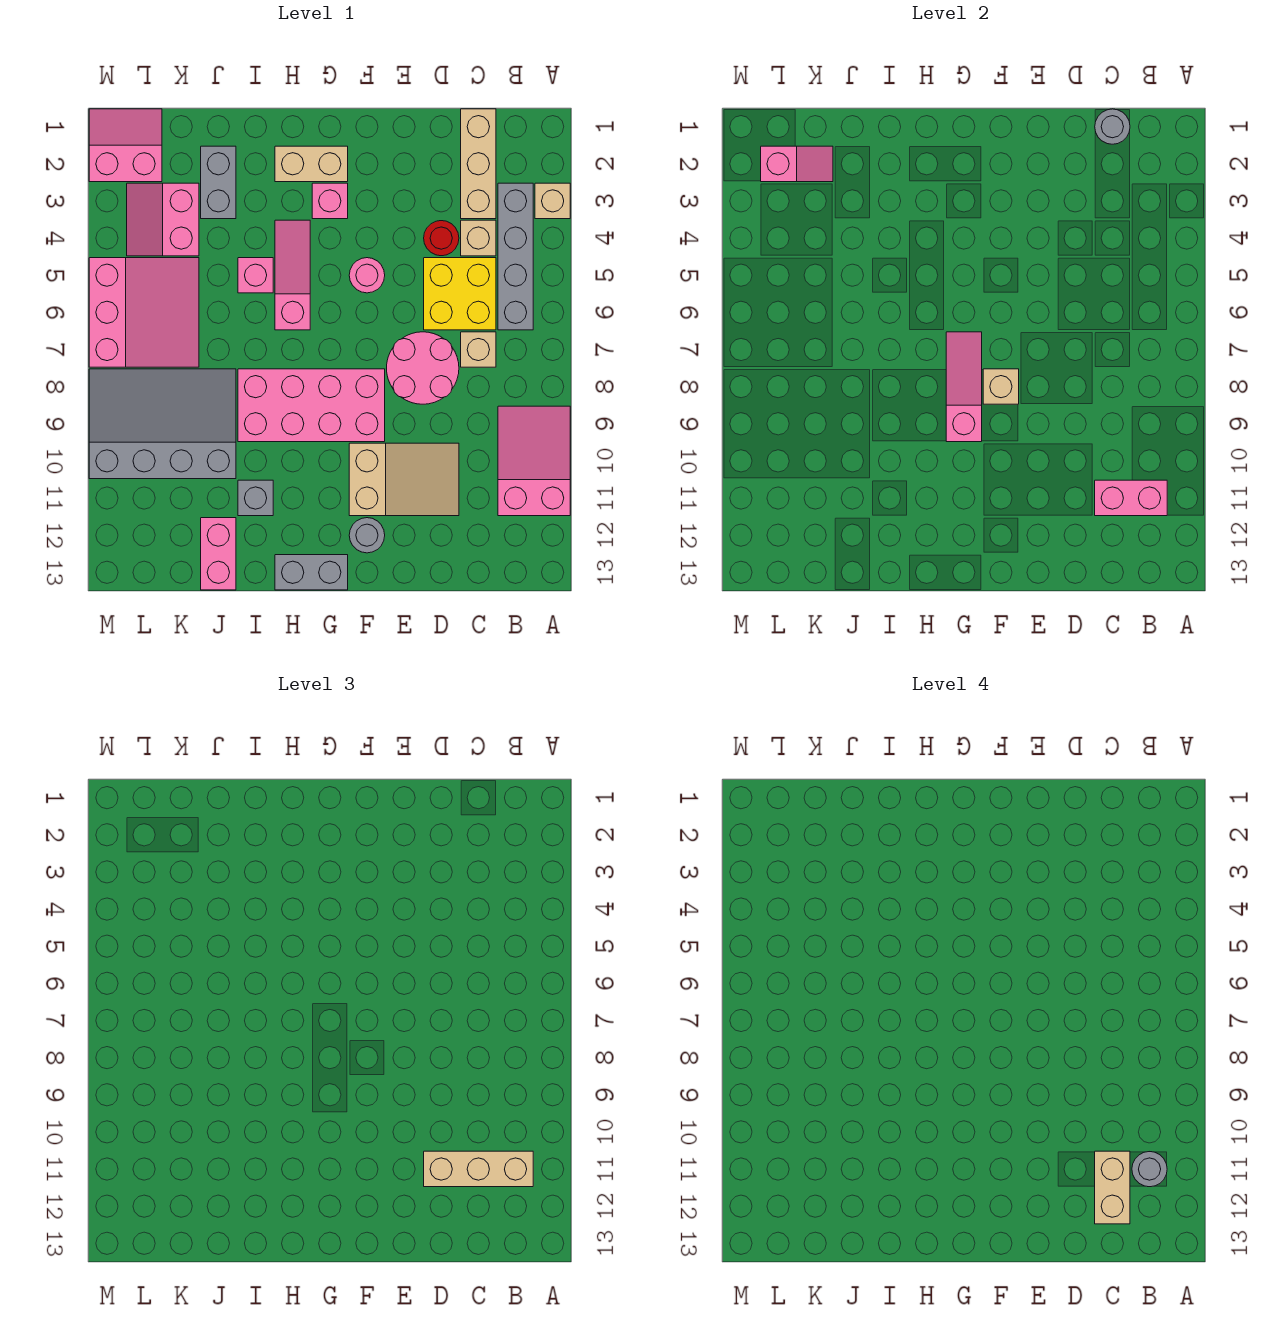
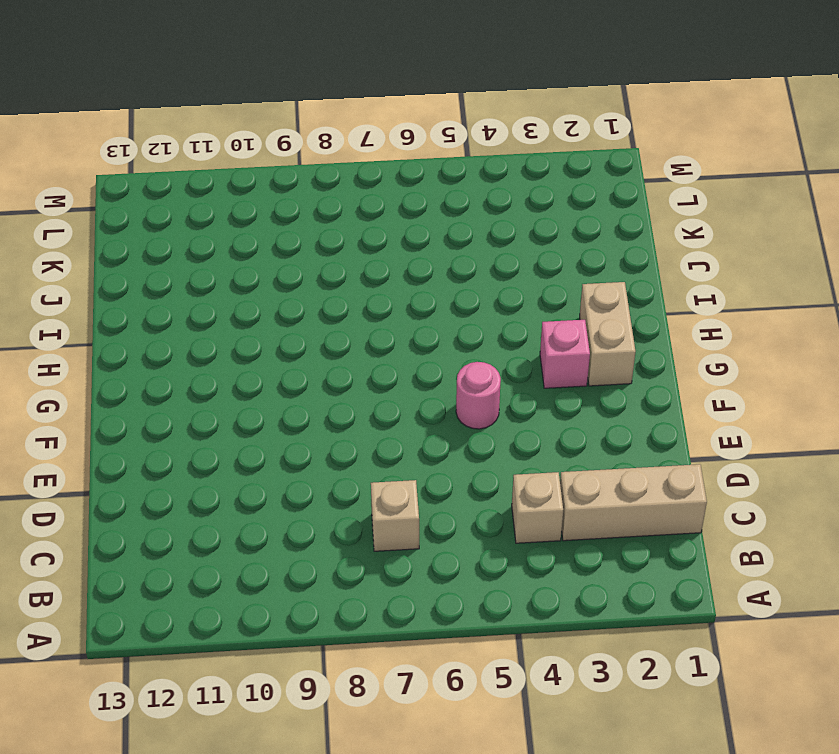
none -> tan brick A3 level 1
none -> pink slope A9:B11 level 1 top 11
none -> grey brick B3:B6 level 1
none -> yellow brick C5:D6 level 1

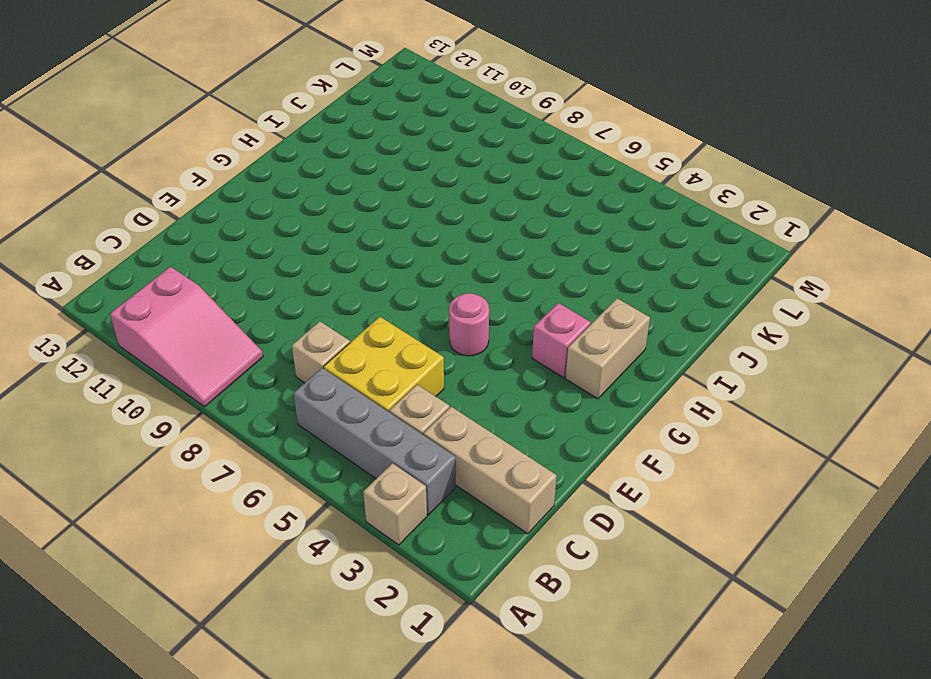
none -> red round brick D4 level 1
none -> pink round brick D7:E8 level 1
none -> tan slope D10:F11 level 1 top F
none -> pink brick F8:I9 level 1

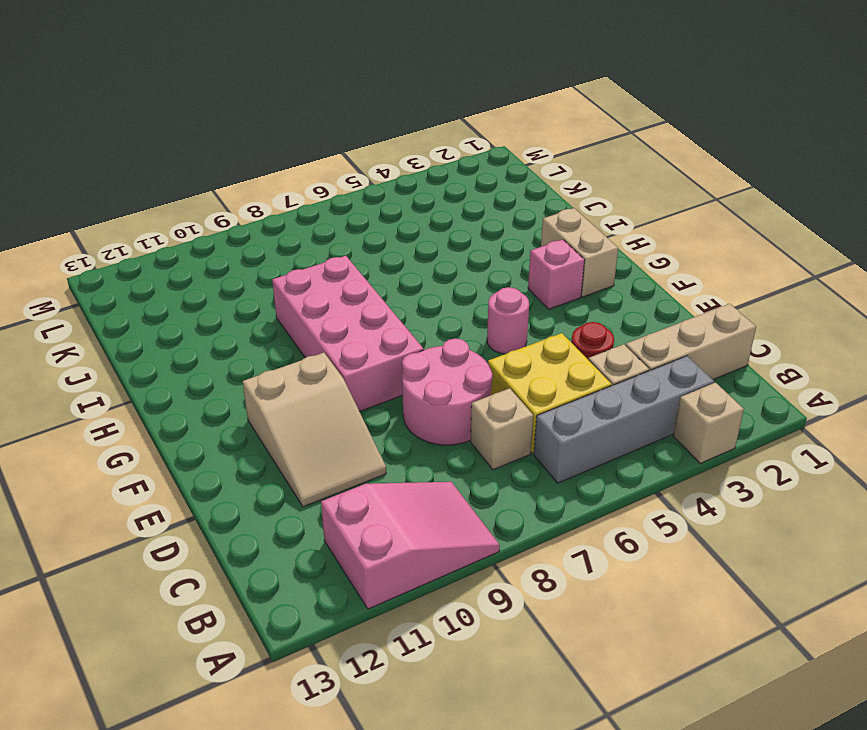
none -> grey round brick F12 level 1
none -> grey brick G13:H13 level 1
none -> pink slope H4:H6 level 1 top 6
none -> pink brick I5 level 1

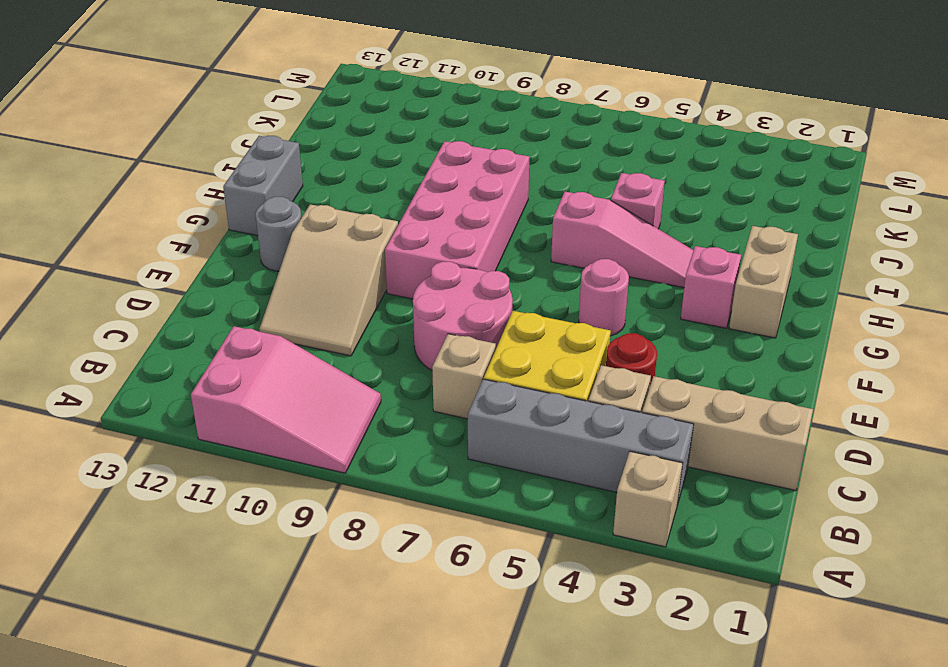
none -> grey brick I11 level 1
none -> grey brick J2:J3 level 1
none -> grey slope J8:M10 level 1 top 10
none -> pink brick J12:J13 level 1

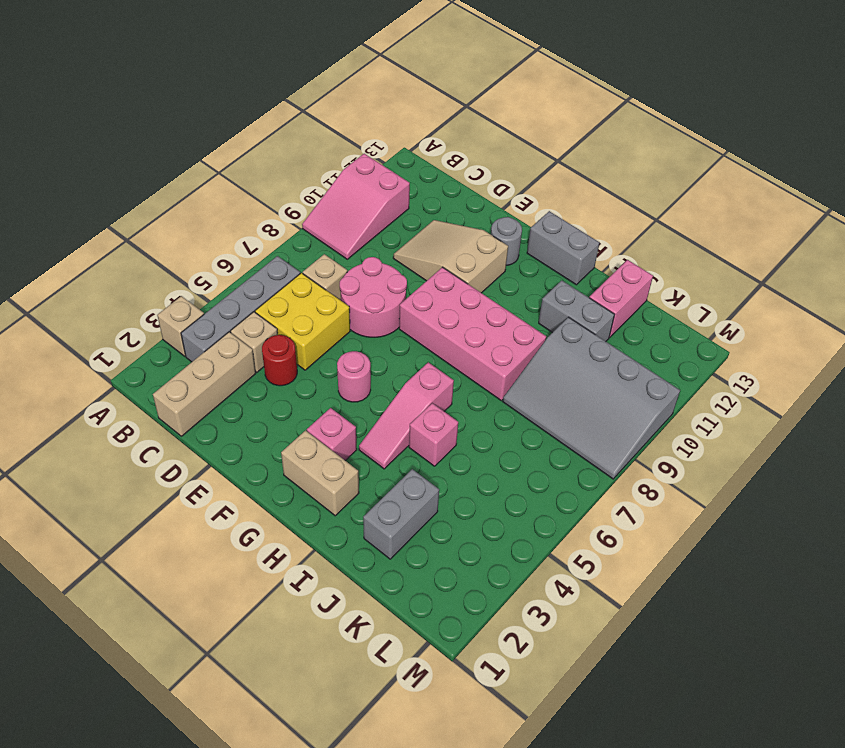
grey brick I11:J11 level 1 -> grey brick I11 level 1
none -> pink slope K3:L4 level 1 top K
none -> pink slope K5:M7 level 1 top M
none -> pink slope L1:M2 level 1 top 2
none -> pink brick B11:C11 level 2

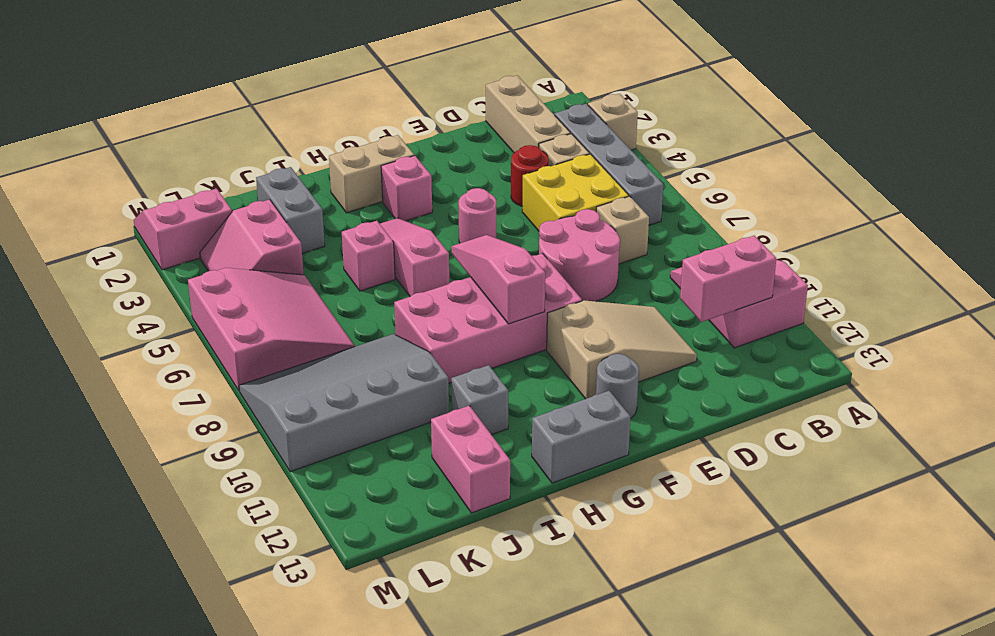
none -> grey round brick C1 level 2
none -> tan brick F8 level 2
none -> pink slope K2:L2 level 2 top L
none -> tan brick B11:D11 level 3

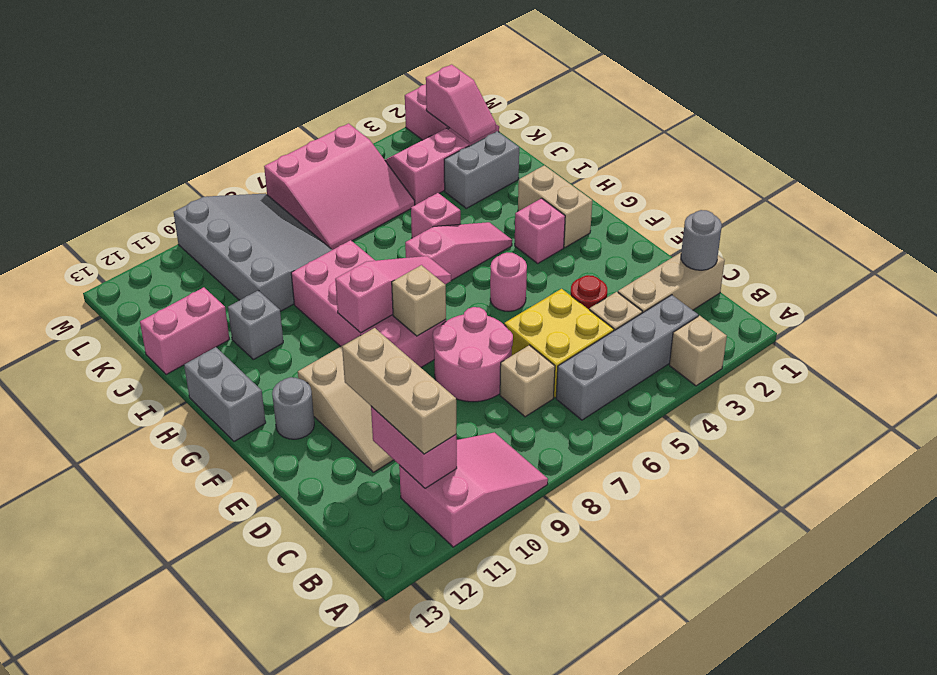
none -> grey round brick B11 level 4
none -> tan brick C11:C12 level 4

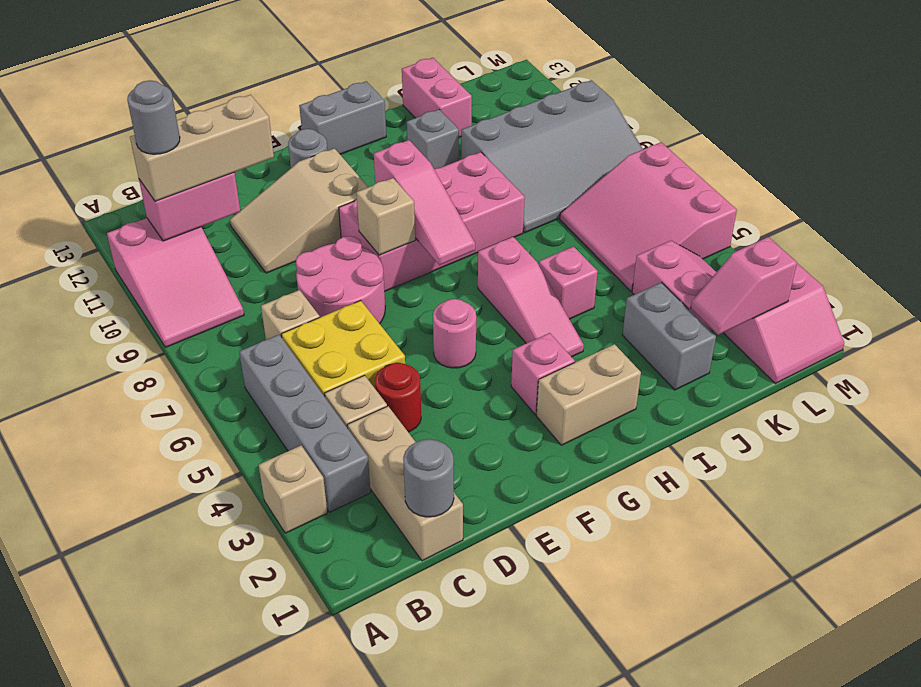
none -> tan brick C11:C12 level 4

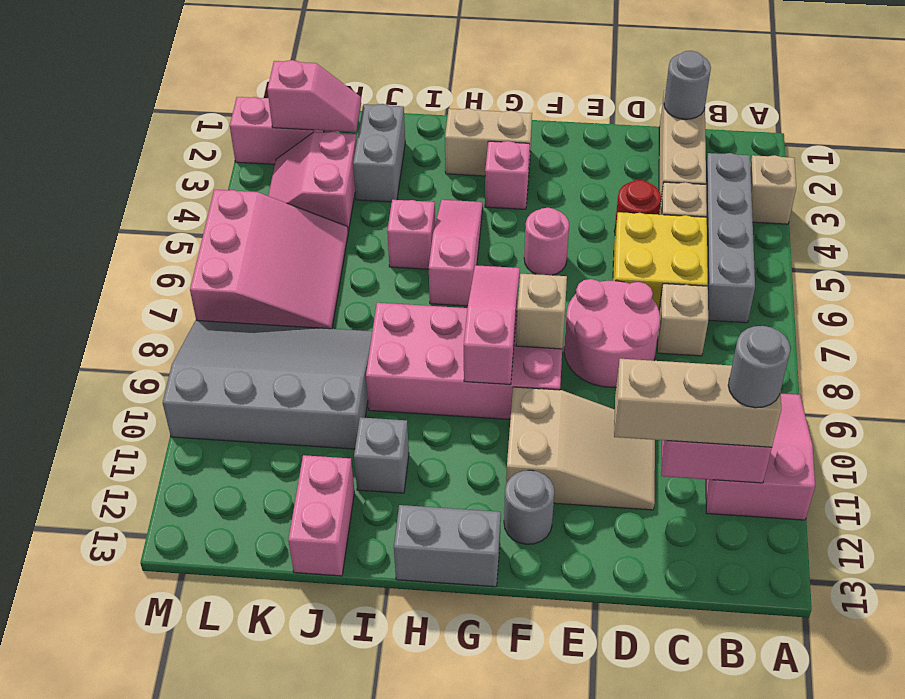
none -> tan brick C11:C12 level 4

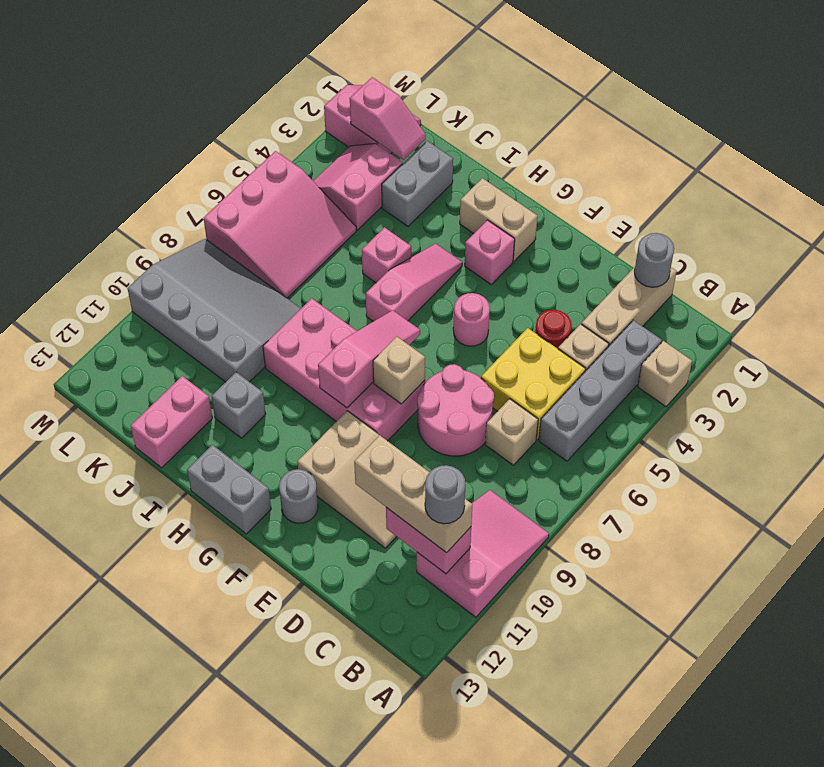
none -> tan brick C11:C12 level 4

